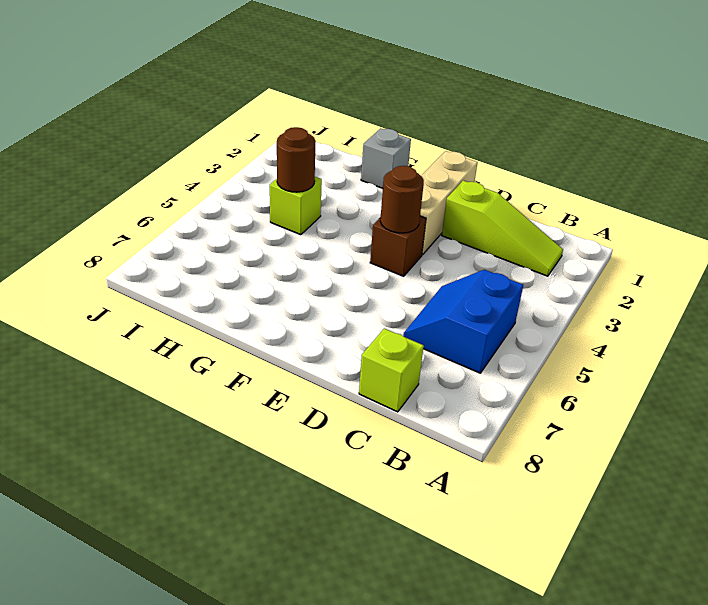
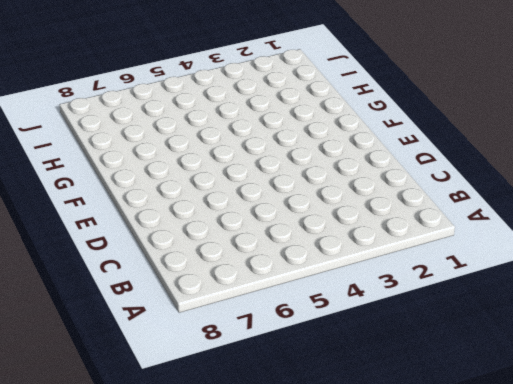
none -> lime slope B2:D2 level 1 top D
none -> blue slope B5:C6 level 1 top B

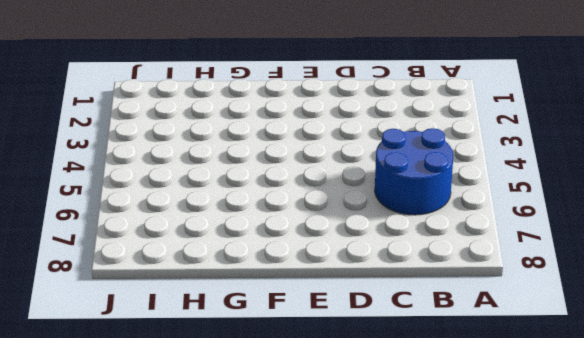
blue round brick B5:C6 level 1 -> blue slope B5:C6 level 1 top B
none -> lime slope B2:D2 level 1 top D
none -> lime brick C8 level 1

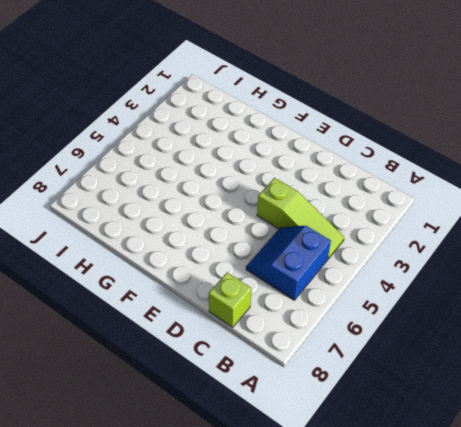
lime slope B4:D4 level 1 top D -> lime slope B2:D2 level 1 top D
none -> tan brick E1:E3 level 1
none -> brown brick E4 level 1

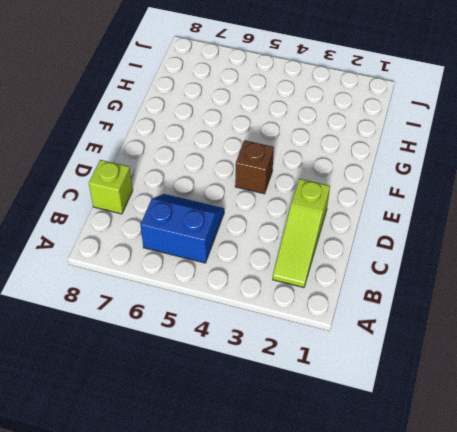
none -> tan brick E1:E3 level 1
none -> grey brick G1 level 1

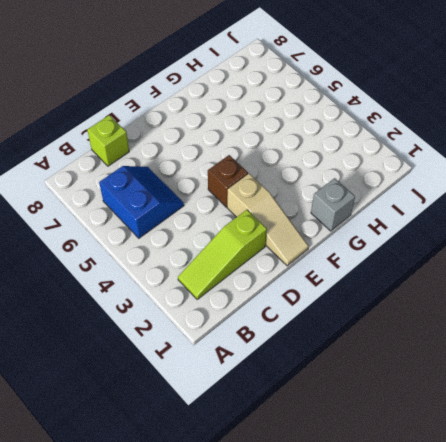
tan slope E1:E3 level 1 top 3 -> tan brick E1:E3 level 1
none -> lime brick H4 level 1
none -> brown round brick E4 level 2

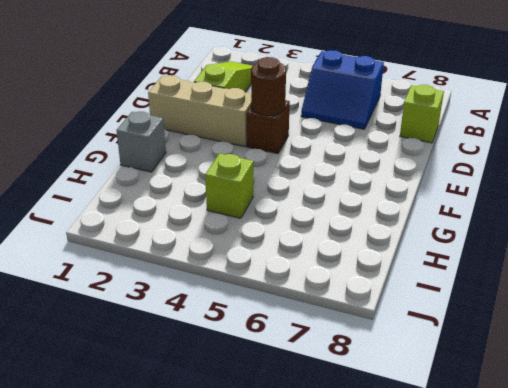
none -> brown round brick H4 level 2

